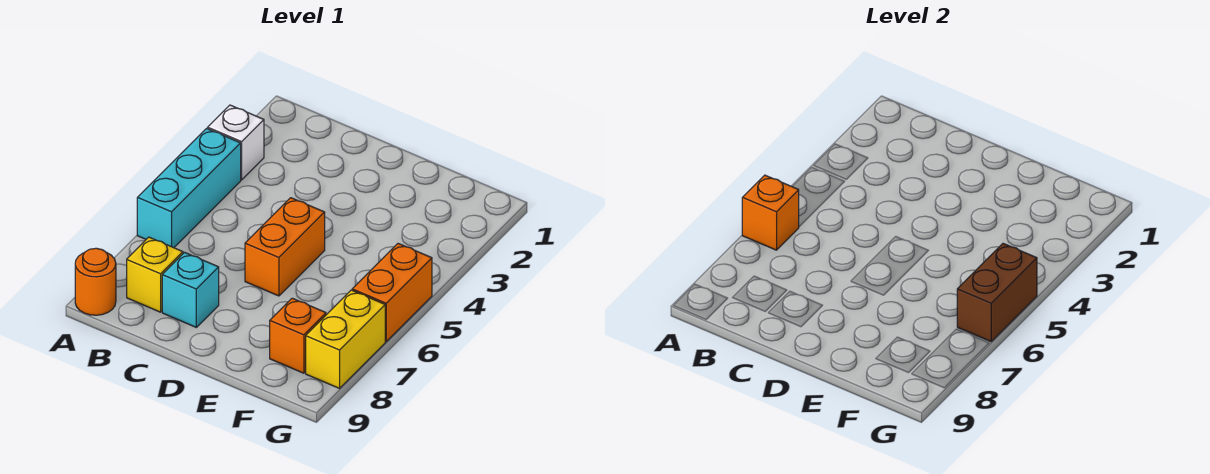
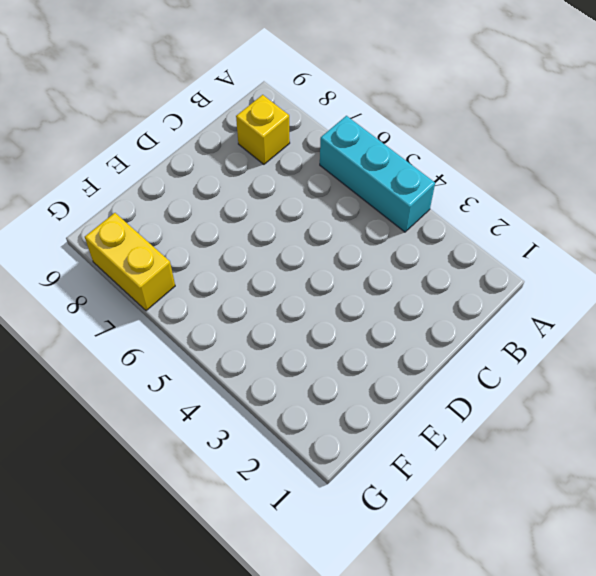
none -> white brick A3 level 1
none -> orange round brick A9 level 1

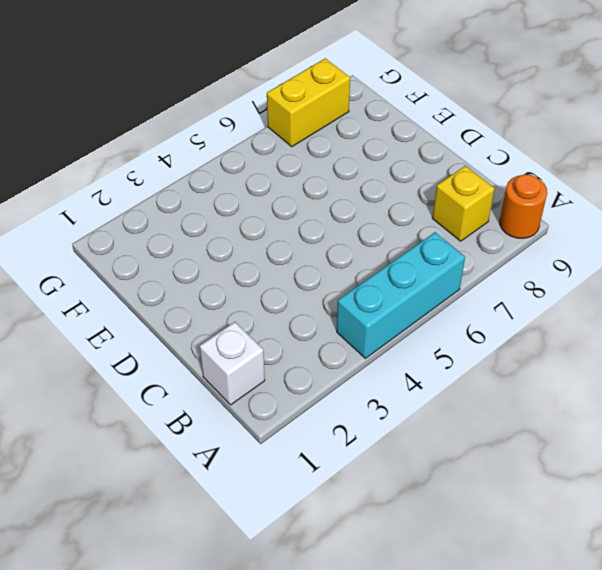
white brick B1 level 1 -> white brick A3 level 1
none -> cyan brick C8 level 1
none -> orange brick D5:D6 level 1

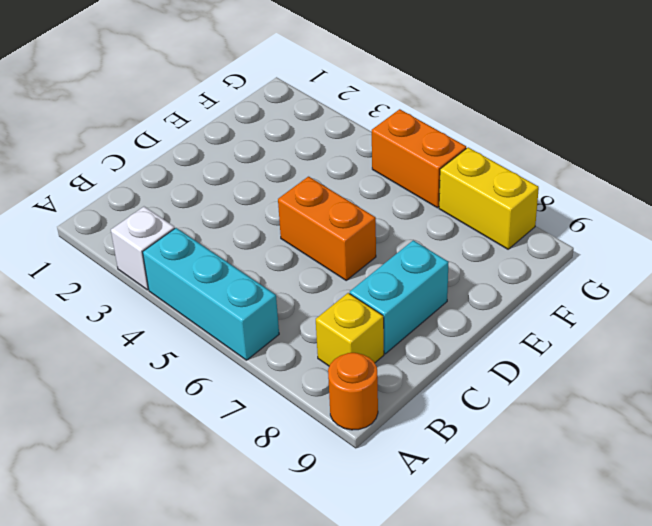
cyan brick C8:D8 level 1 -> cyan brick C8 level 1
none -> orange brick F8 level 1
none -> orange brick A6 level 2

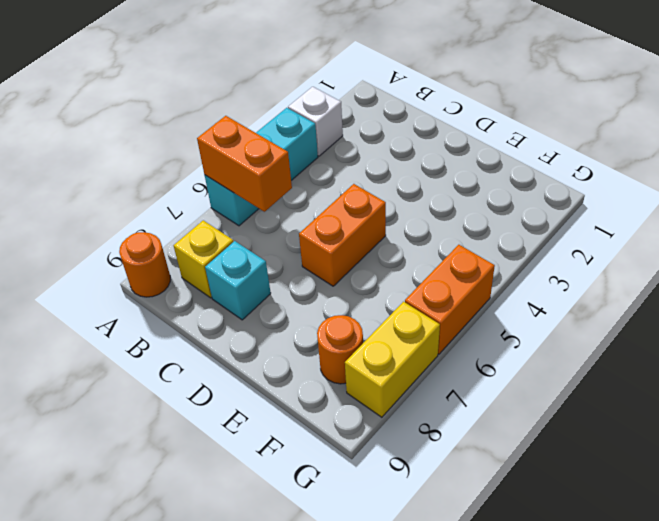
orange brick A6:B6 level 2 -> orange brick A6 level 2
orange round brick F8 level 1 -> orange brick F8 level 1
none -> brown brick G5:G6 level 2

